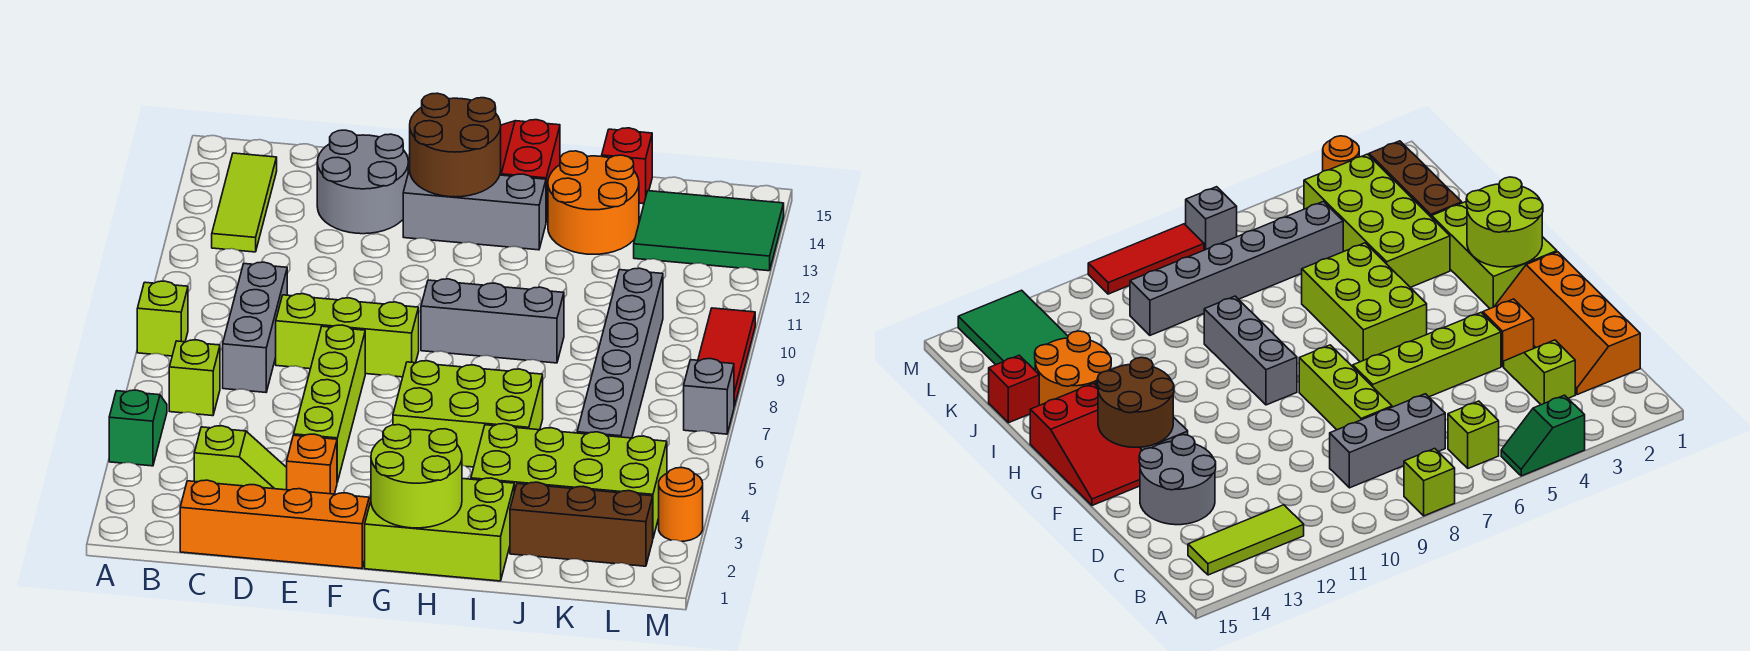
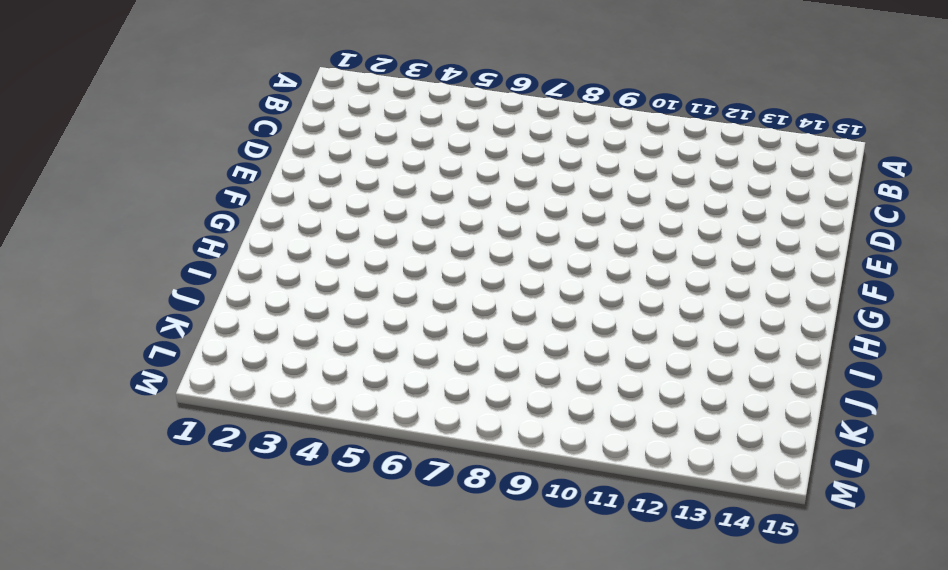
none -> green slope A4:A5 level 1 top 4
none -> lime brick A8 level 1
none -> lime brick B6 level 1

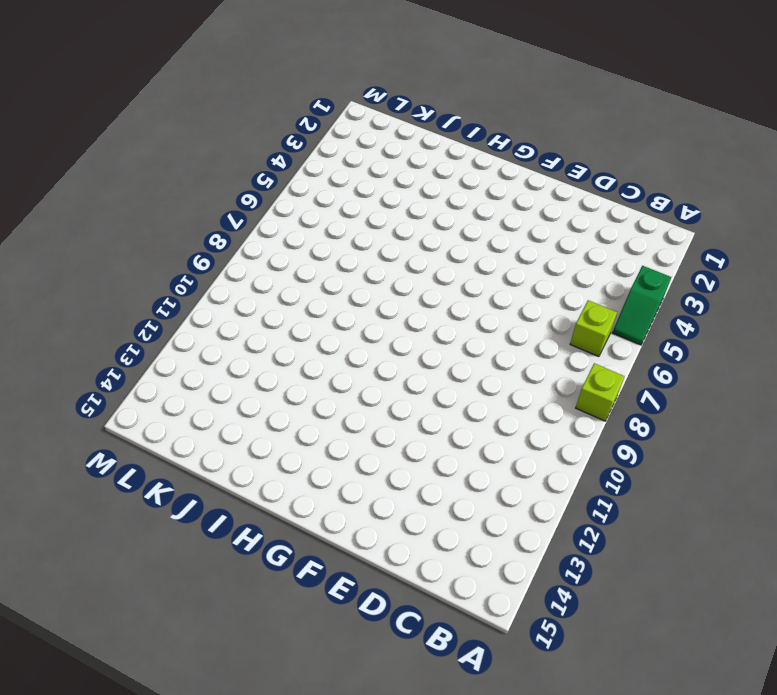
none -> lime tile B12:B14 level 1
none -> orange slope C1:F2 level 1 top 1
none -> lime slope C3:D3 level 1 top C

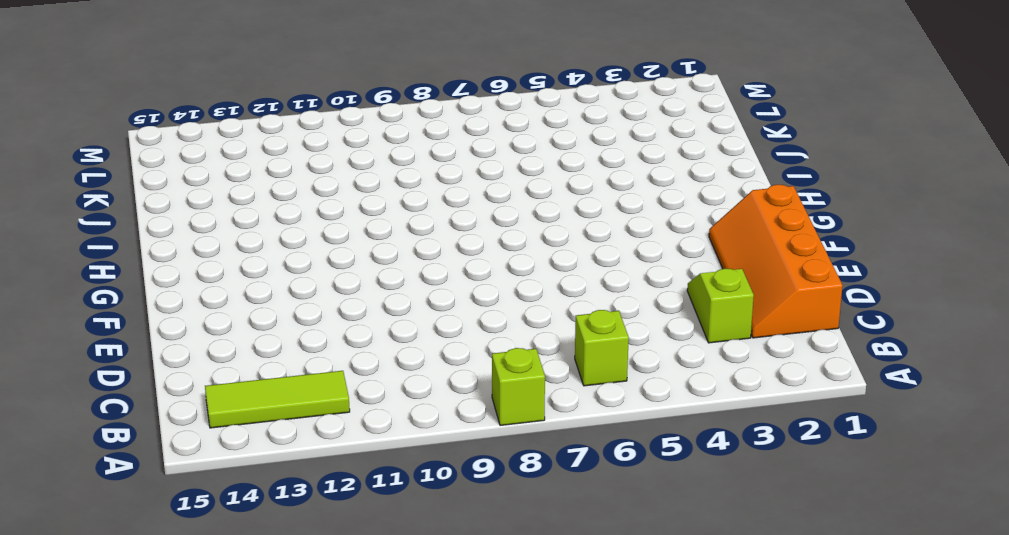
none -> green slope A4:A5 level 1 top 4
none -> grey brick C7:C9 level 1
none -> lime brick D8:F8 level 1

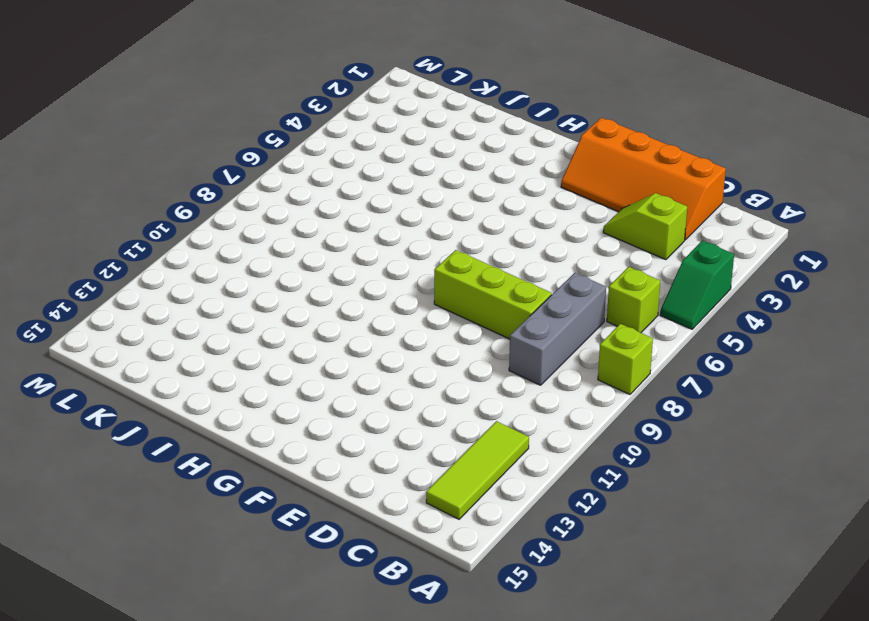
none -> grey round brick D13:E14 level 1
none -> orange brick E3 level 1
none -> lime brick E4:E7 level 1

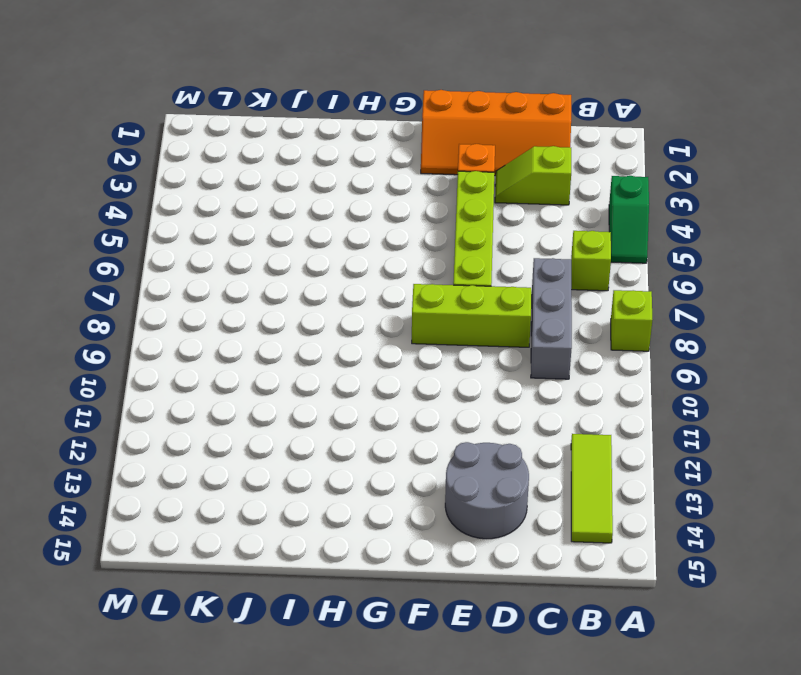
none -> grey brick F13:H13 level 1
none -> red slope F14:H15 level 1 top H
none -> lime brick G1:I2 level 1

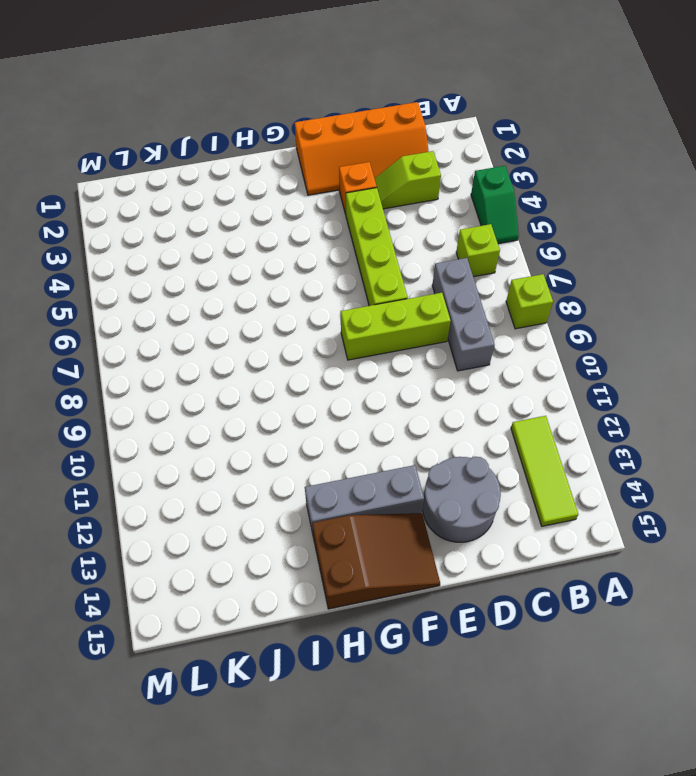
brown slope F14:H15 level 1 top H -> red slope F14:H15 level 1 top H
none -> lime brick G1:I2 level 1
none -> lime brick G5:I6 level 1
none -> grey brick G9:I9 level 1

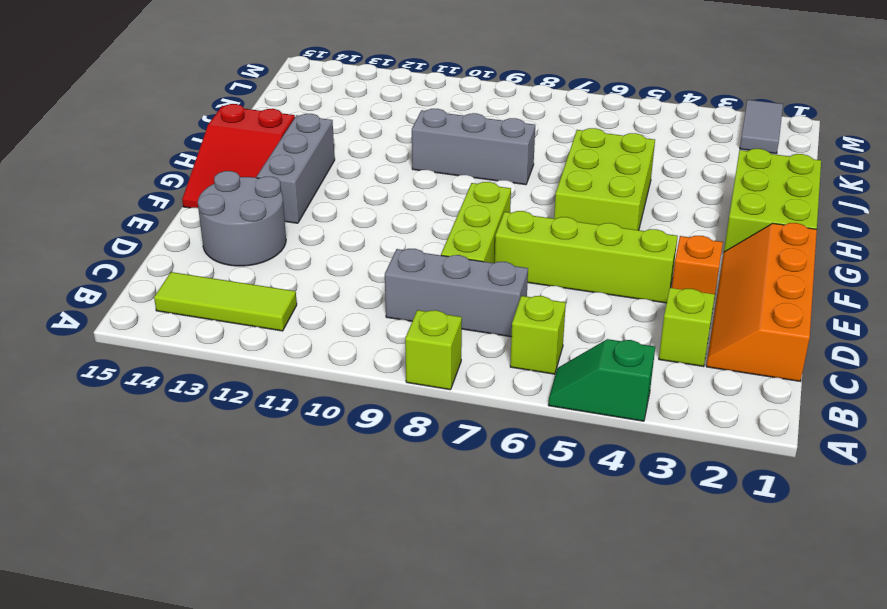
grey brick I8:I10 level 1 -> grey brick G9:I9 level 1
grey tile L2:M2 level 1 -> brown brick J2:L2 level 1
none -> lime brick I3:L4 level 1
none -> orange round brick I13:J14 level 1
none -> red brick J15 level 1

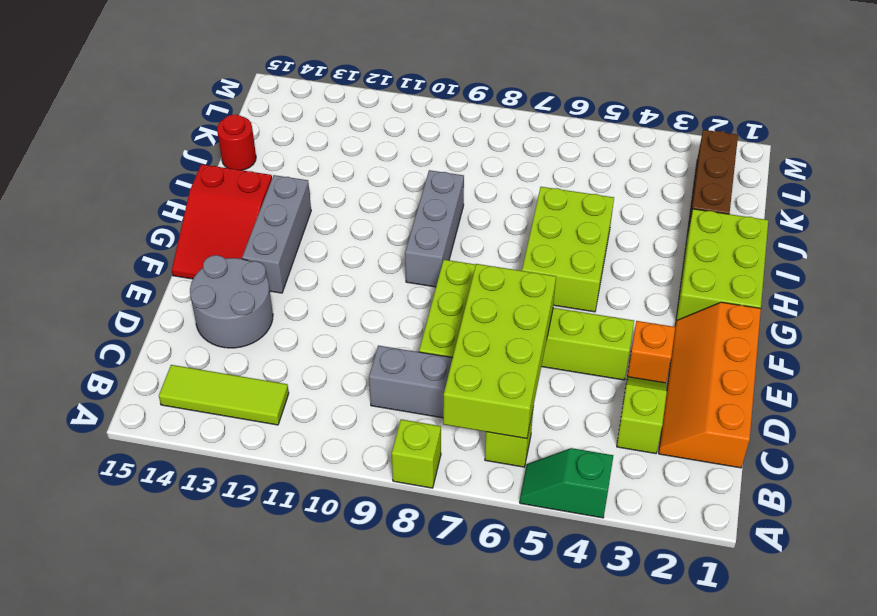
lime brick B6:E7 level 2 -> lime brick I3:L4 level 1
red round brick J15 level 1 -> red brick J15 level 1
none -> orange round brick I13:J14 level 1
none -> grey brick K5:K10 level 1
none -> green tile K13:M14 level 1

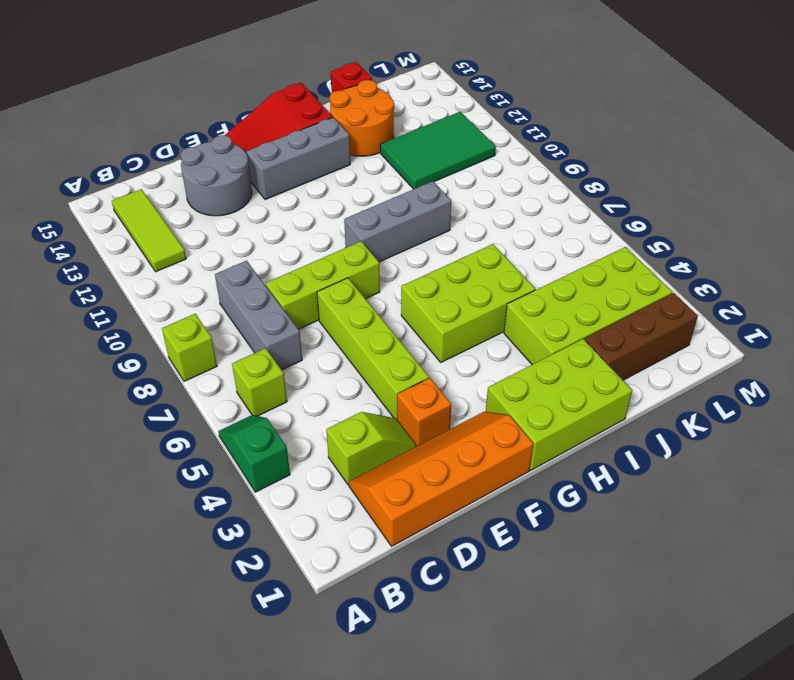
green tile J11:L12 level 1 -> green tile K13:M14 level 1
none -> grey brick K5:K10 level 1
none -> orange round brick M3 level 1
none -> grey brick M7 level 1

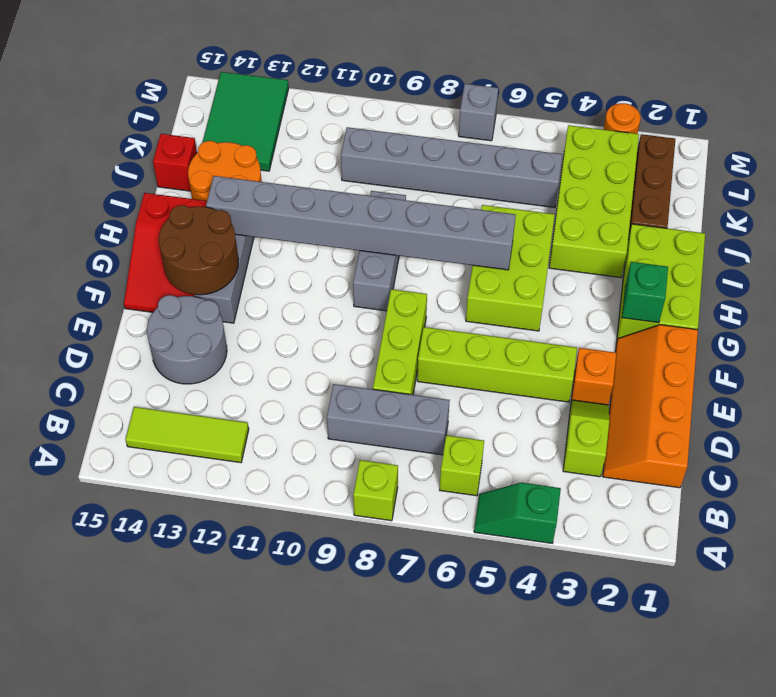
green brick G2 level 2 -> lime round brick G1:H2 level 2
grey brick H6:H13 level 2 -> none
none -> red tile M8:M10 level 1

